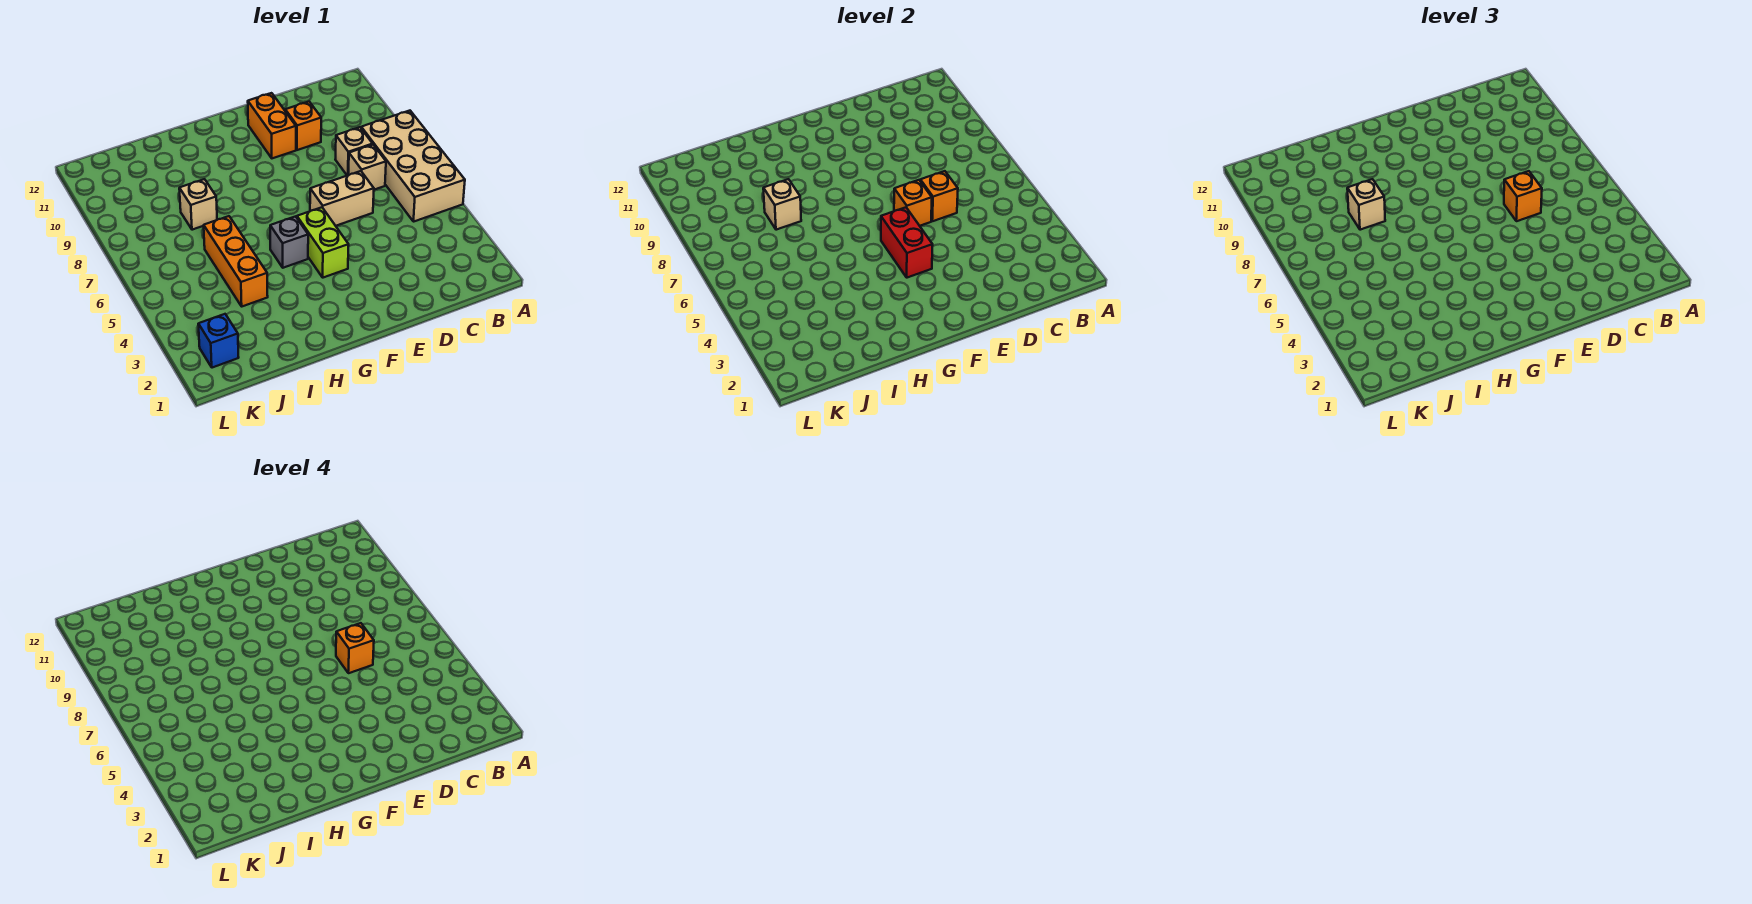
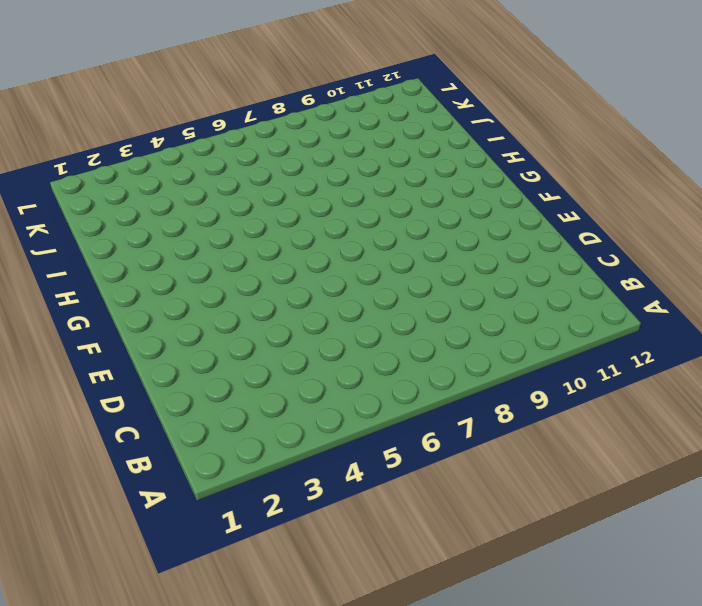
none -> tan brick A5:B8 level 1
none -> tan brick C7 level 1
none -> tan brick C8 level 1

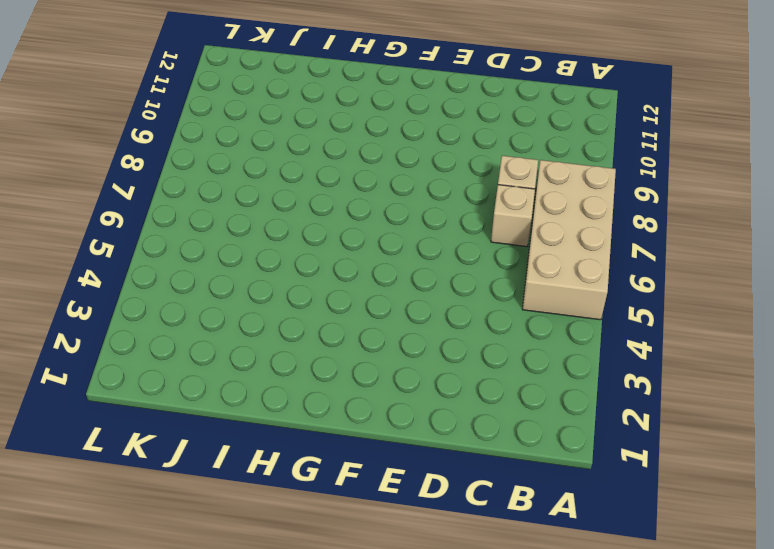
none -> tan brick D6:E6 level 1
none -> orange brick D10 level 1
none -> orange brick E10:E11 level 1

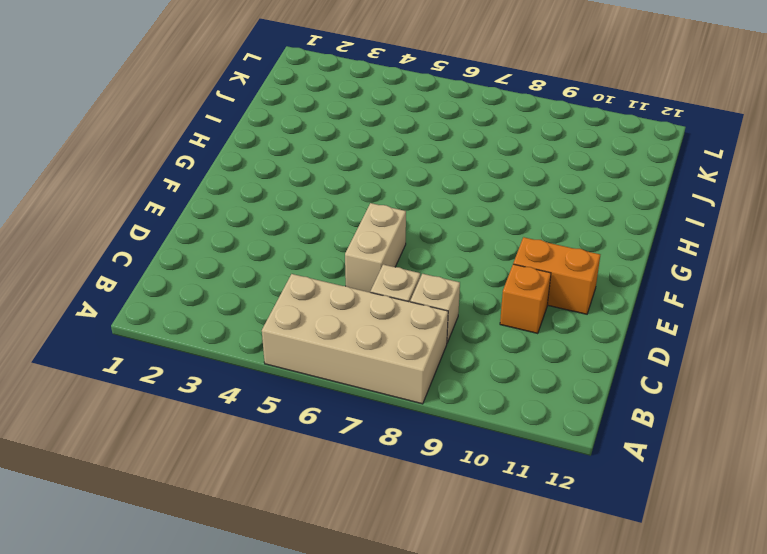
none -> lime brick F4:F5 level 1
none -> grey brick G5 level 1
none -> orange brick I4:I6 level 1

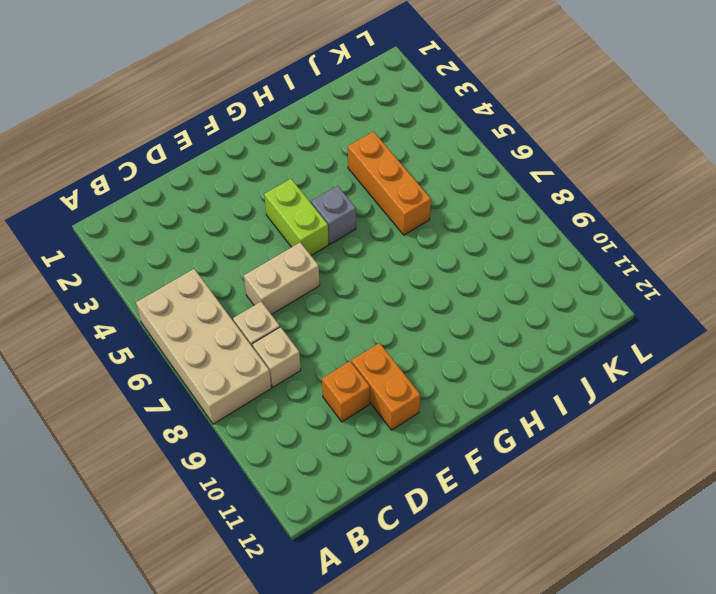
none -> tan brick I8 level 1
none -> blue brick K2 level 1
none -> orange brick D6 level 2

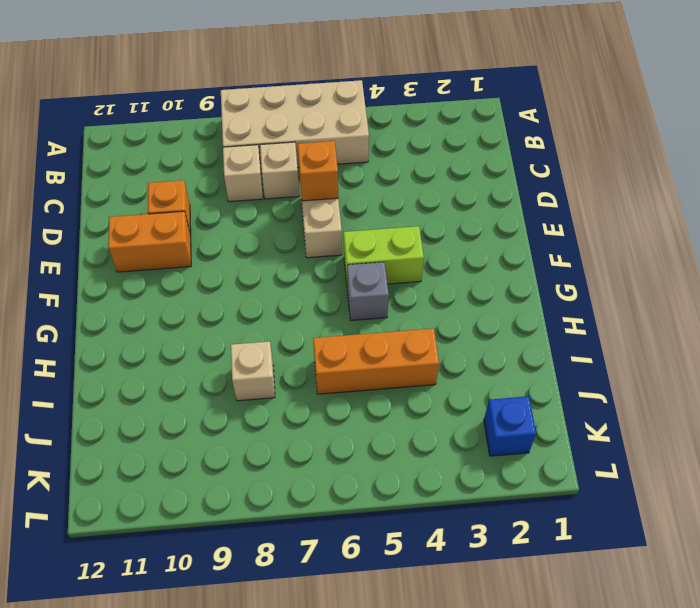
none -> orange brick E6 level 2
none -> red brick F4:F5 level 2
none -> tan brick I8 level 2

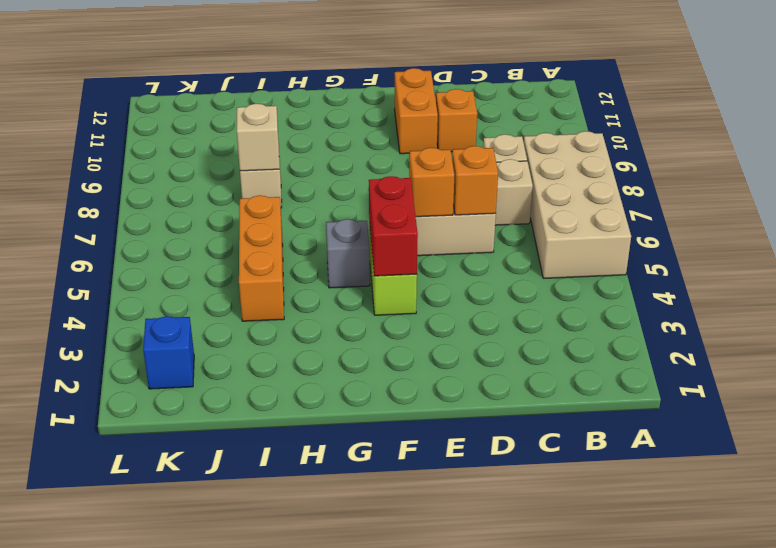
none -> orange brick D6 level 3
none -> tan brick I8 level 3
none -> orange brick D6 level 4

